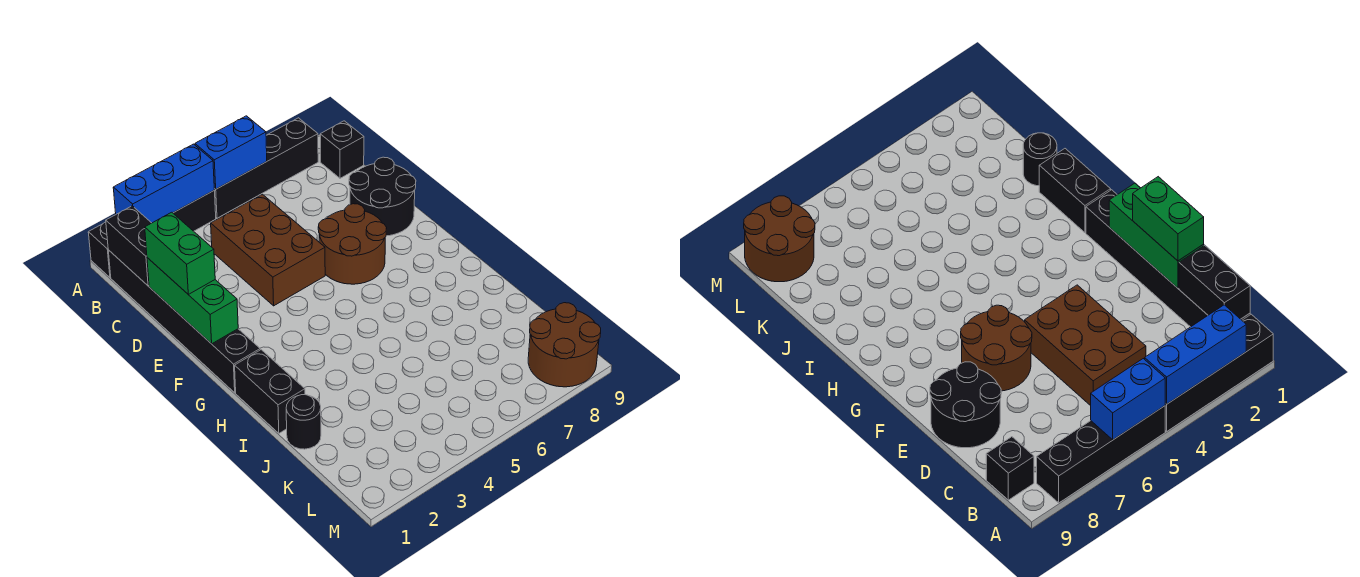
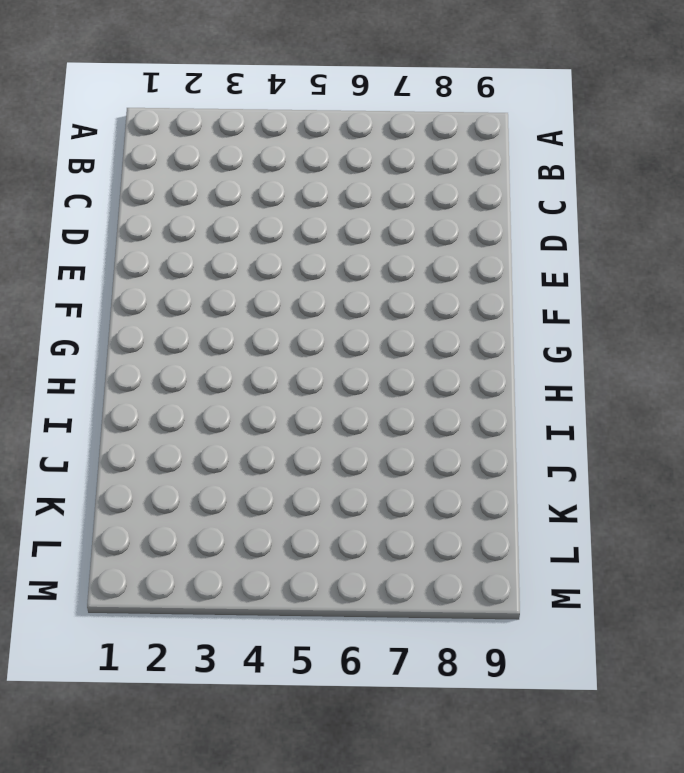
none -> black brick A1:A4 level 1
none -> black brick A5:A8 level 1
none -> black brick B1:G1 level 1

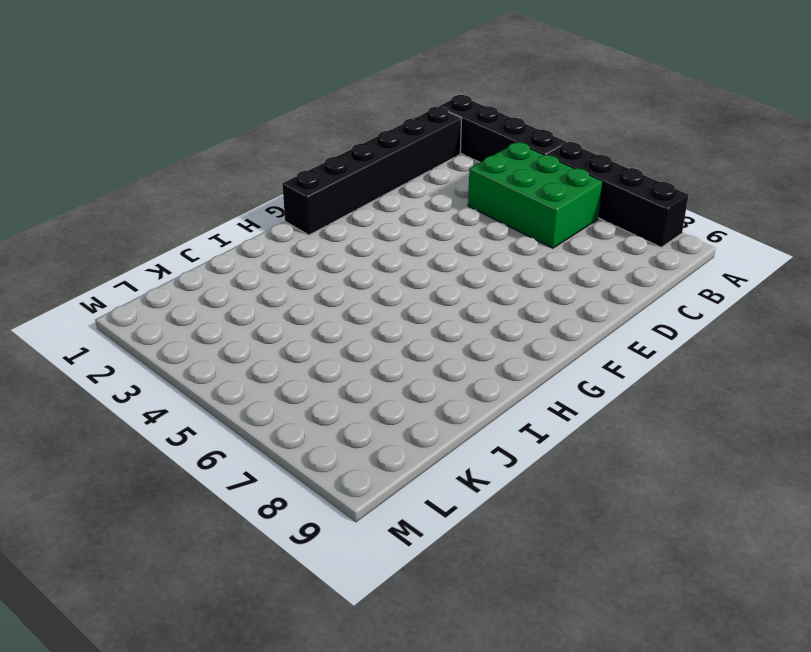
green brick B4:C6 level 1 -> brown brick C4:E5 level 1
none -> black brick B9 level 1
none -> black round brick D8:E9 level 1
none -> brown round brick E6:F7 level 1

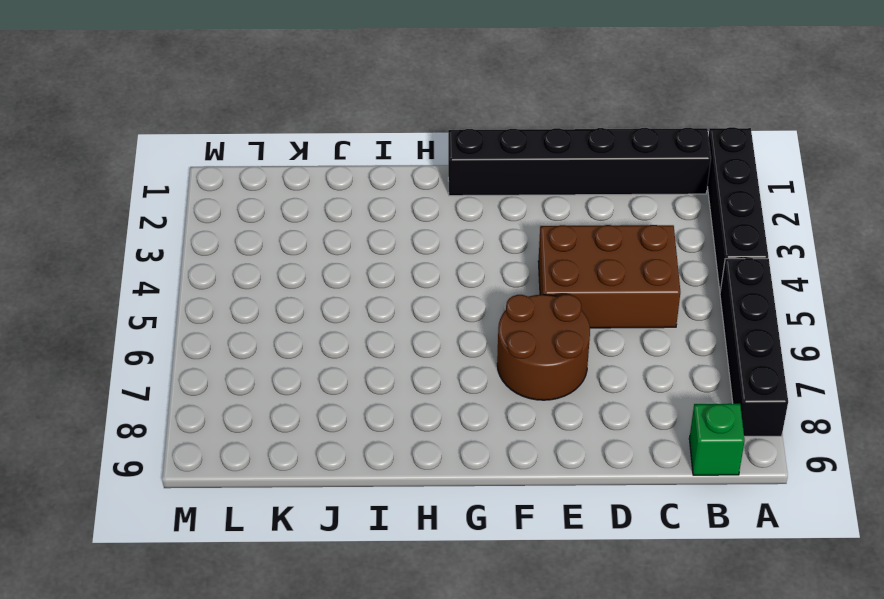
green brick B9 level 1 -> black brick B9 level 1
none -> black round brick D8:E9 level 1
none -> black brick H1:I1 level 1
none -> black round brick J1 level 1

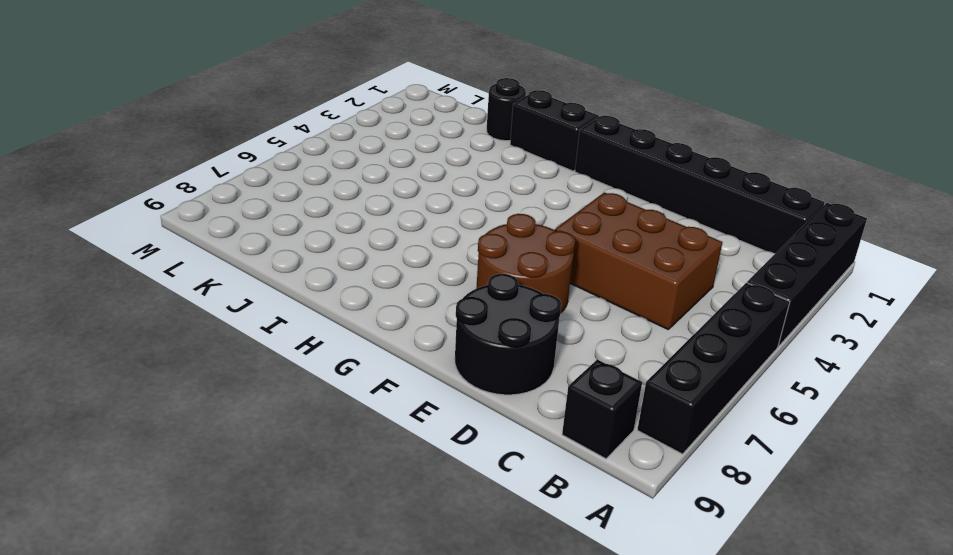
none -> brown round brick L8:M9 level 1
none -> blue brick A2:A4 level 2
none -> blue brick A5:A6 level 2

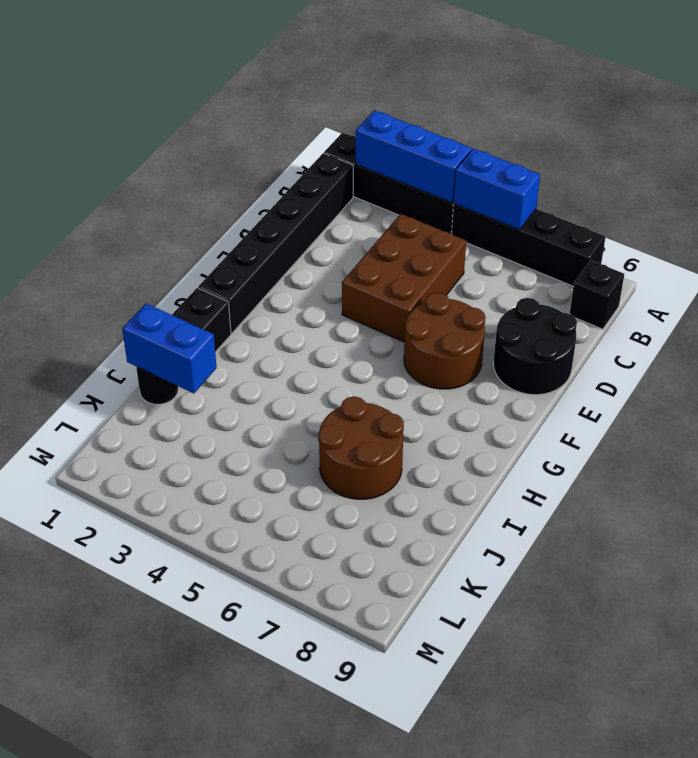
brown round brick I6:J7 level 1 -> brown round brick L8:M9 level 1
blue brick J1:J2 level 2 -> none
none -> black brick B1:C1 level 2
none -> green brick D1:F1 level 2
none -> green brick D1:E1 level 3

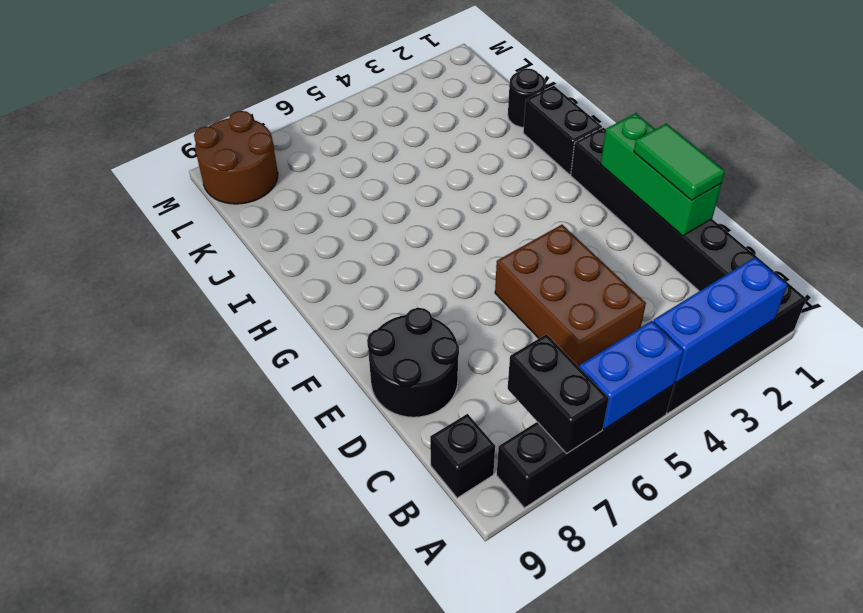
black brick A7:B7 level 2 -> black brick B1:C1 level 2
green tile D1:E1 level 3 -> green brick D1:E1 level 3
none -> brown round brick E6:F7 level 1

